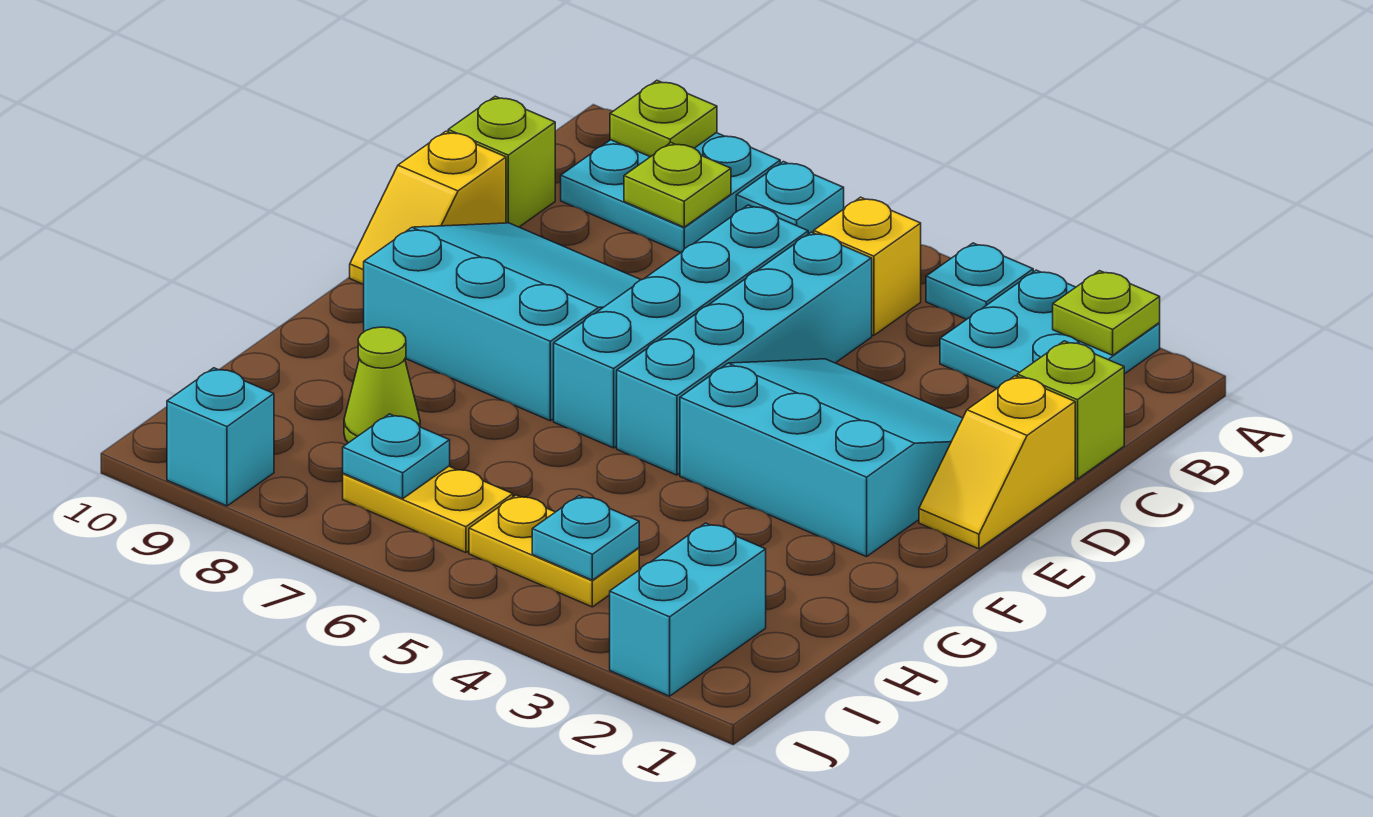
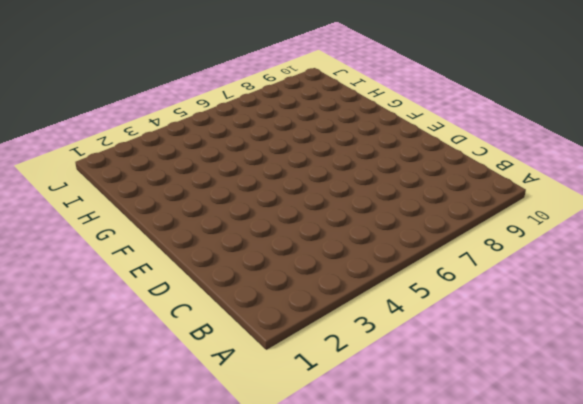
none -> cyan plate A2:B3 level 1
none -> cyan plate A4 level 1
none -> cyan plate A7 level 1

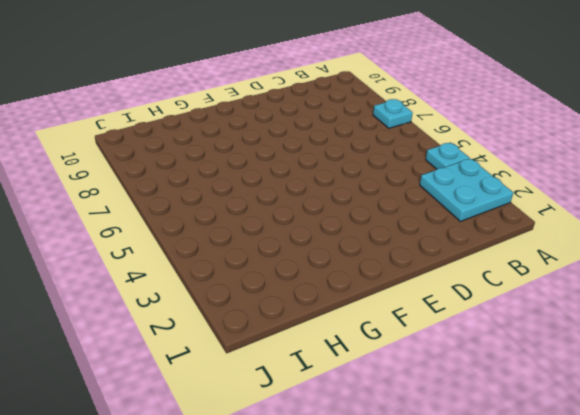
none -> cyan plate A8:B9 level 1
none -> yellow brick B5 level 1
none -> lime brick C1 level 1

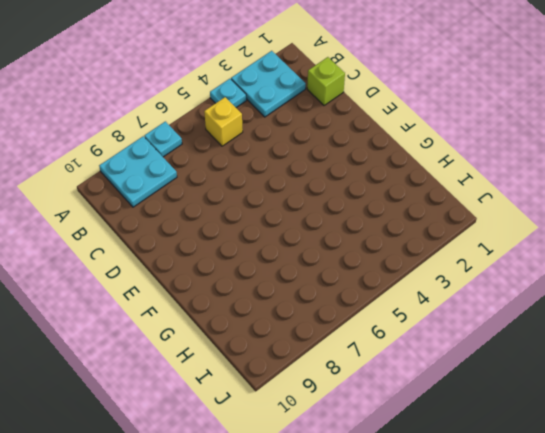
none -> cyan brick C5:F5 level 1
none -> cyan brick C6:F6 level 1
none -> lime brick C10 level 1

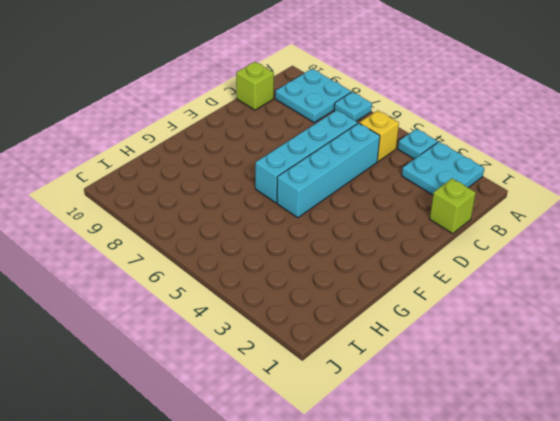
none -> yellow slope D1:E1 level 1 top D
none -> cyan slope D2:F4 level 1 top F
none -> cyan slope D7:F9 level 1 top F

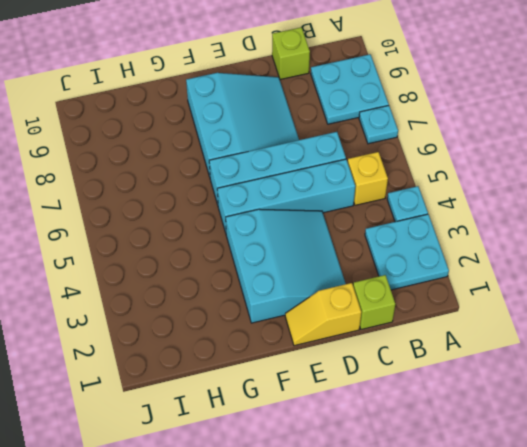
none -> yellow slope D10:E10 level 1 top D
none -> lime cone H8 level 1
none -> cyan brick I2:J2 level 1

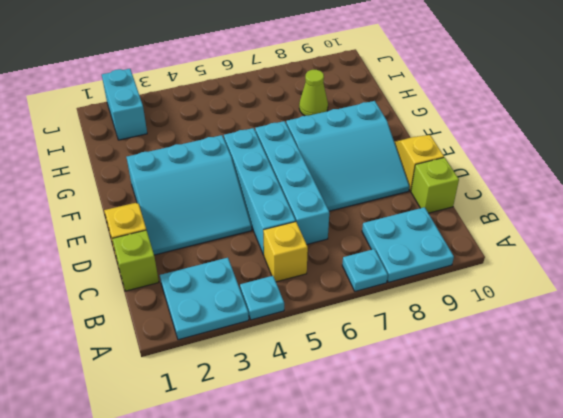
none -> yellow plate I4:I5 level 1
none -> yellow plate I6:I7 level 1
none -> cyan brick J9 level 1

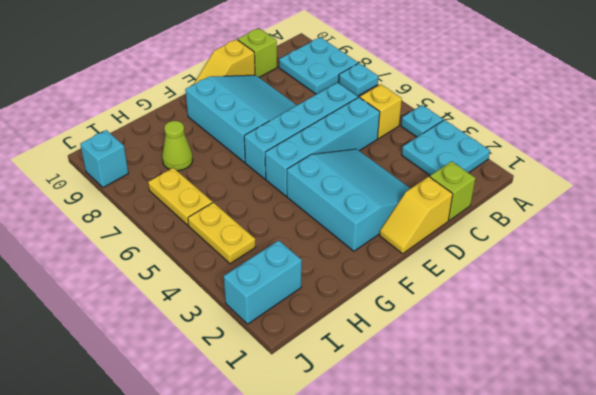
none -> lime plate A2 level 2
none -> lime plate A9 level 2
none -> lime plate B8 level 2

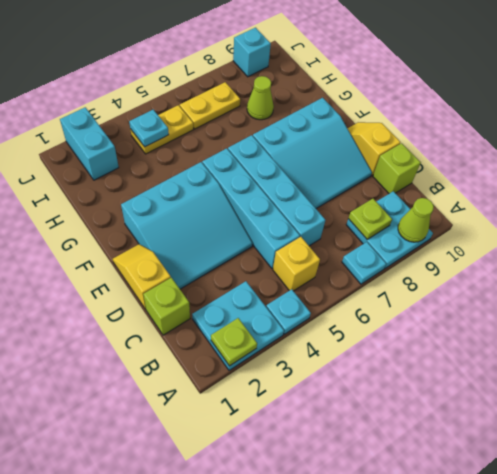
lime cone A9 level 2 -> lime plate A9 level 2
none -> cyan plate I7 level 2

